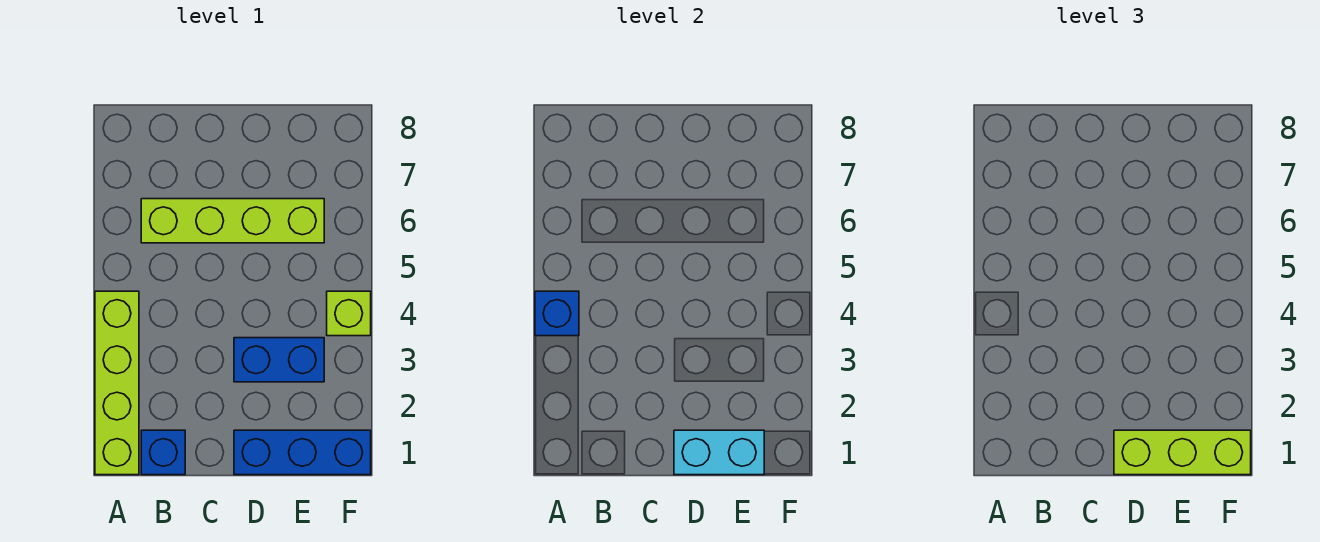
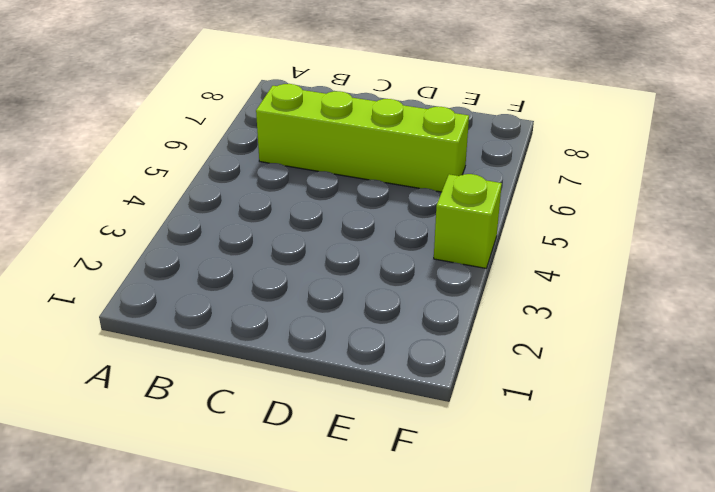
none -> lime brick A1:A4 level 1
none -> blue brick B1 level 1

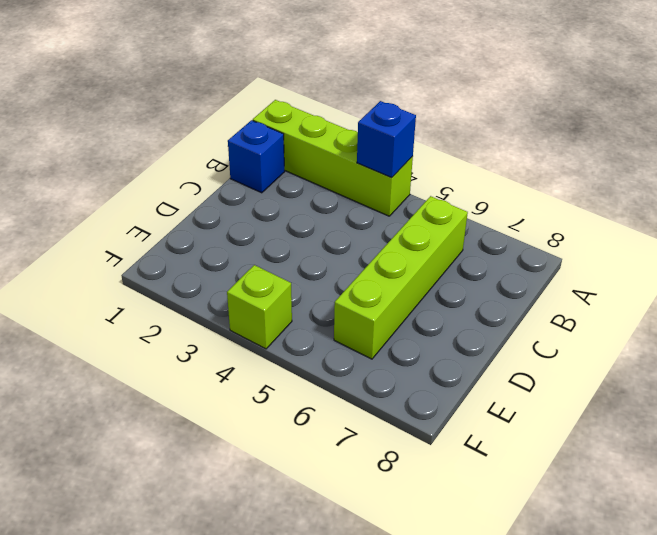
none -> blue brick D1:F1 level 1
none -> blue brick D3:E3 level 1

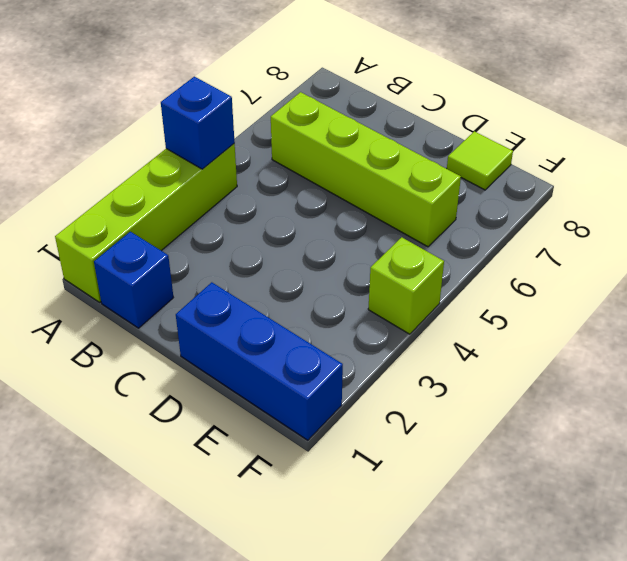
lime tile E8 level 1 -> none
none -> blue brick D3:E3 level 1
none -> cyan brick D1:E1 level 2

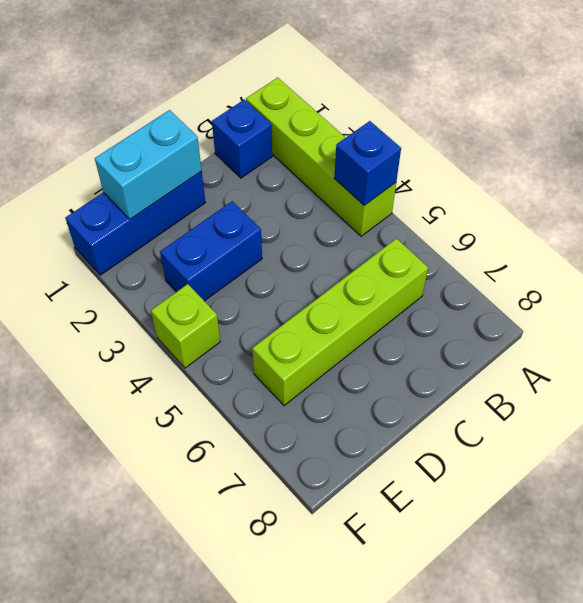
none -> lime brick D1:F1 level 3

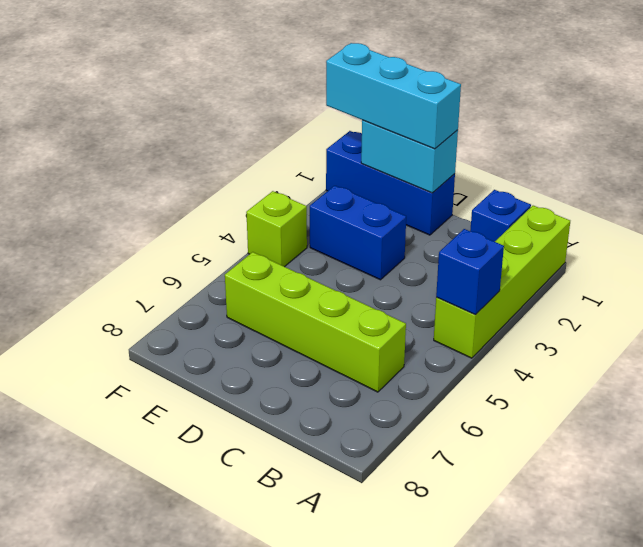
cyan brick D1:F1 level 3 -> lime brick D1:F1 level 3

